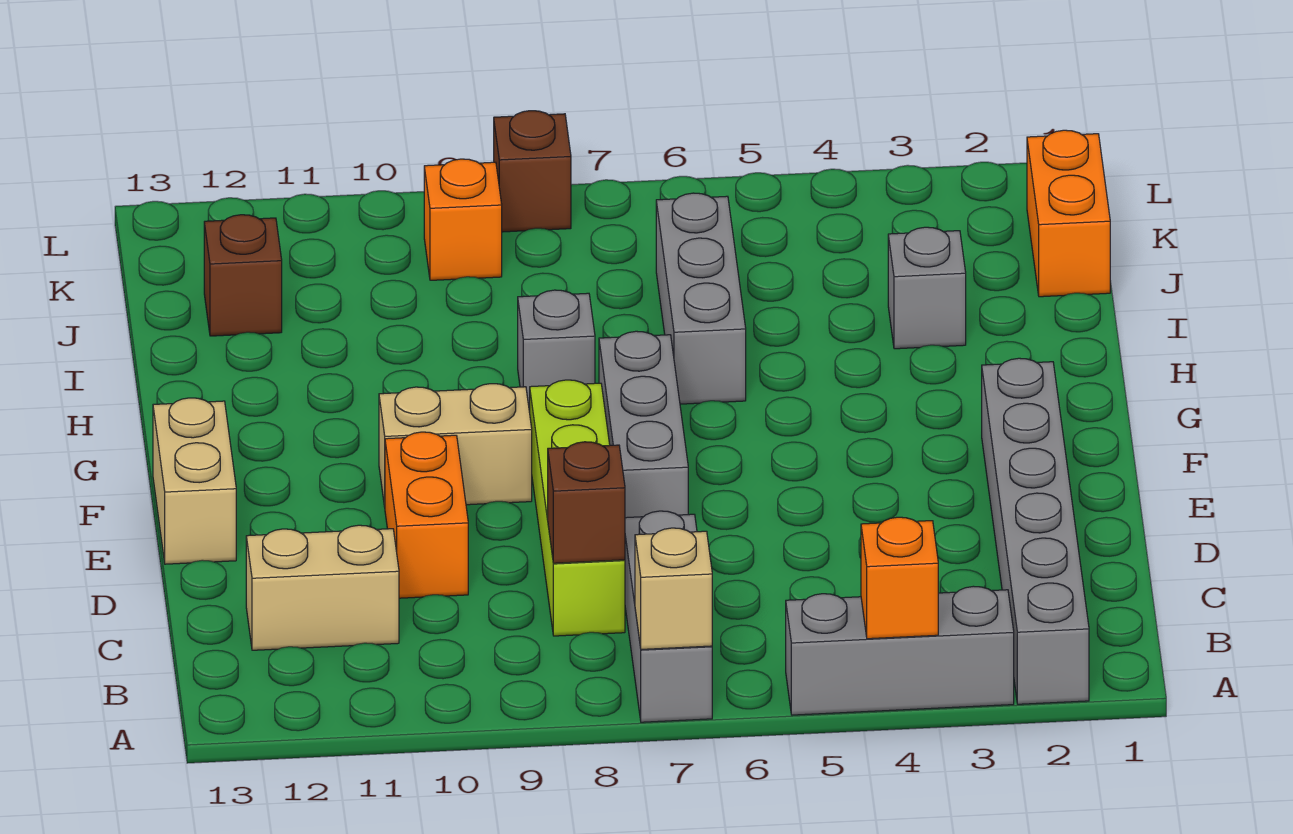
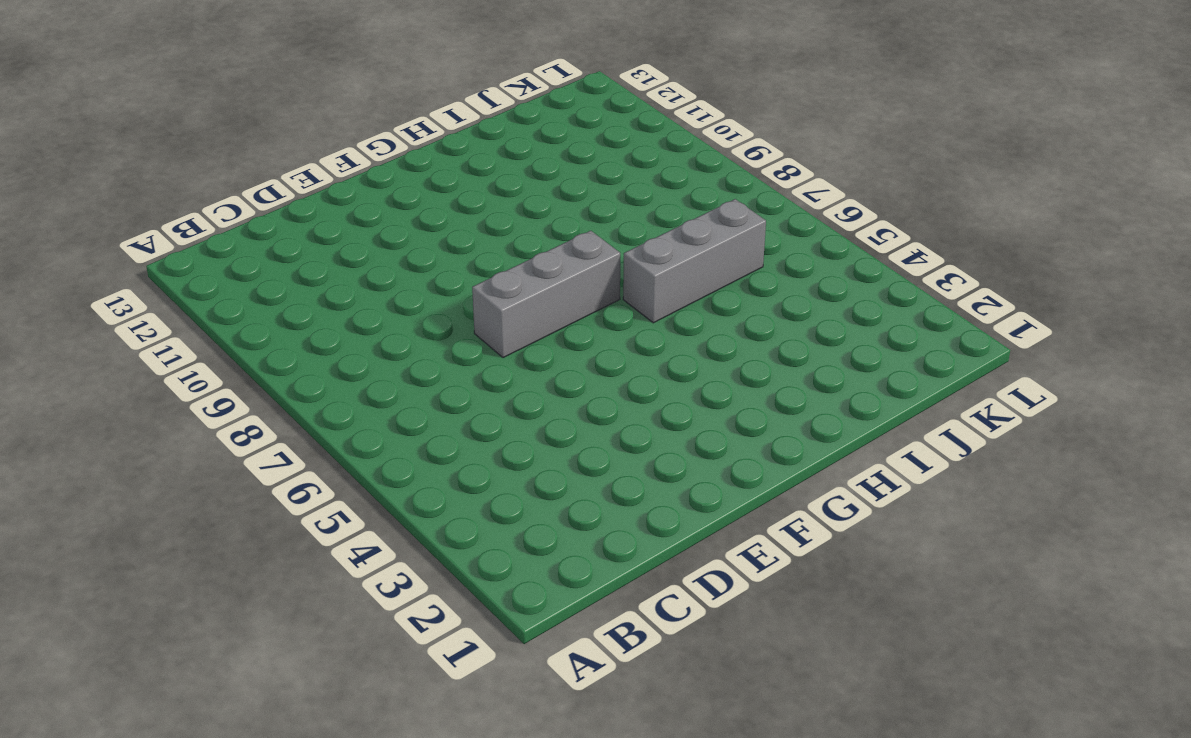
none -> grey brick A2:F2 level 1
none -> grey brick A3:A5 level 1
none -> grey brick A7:C7 level 1

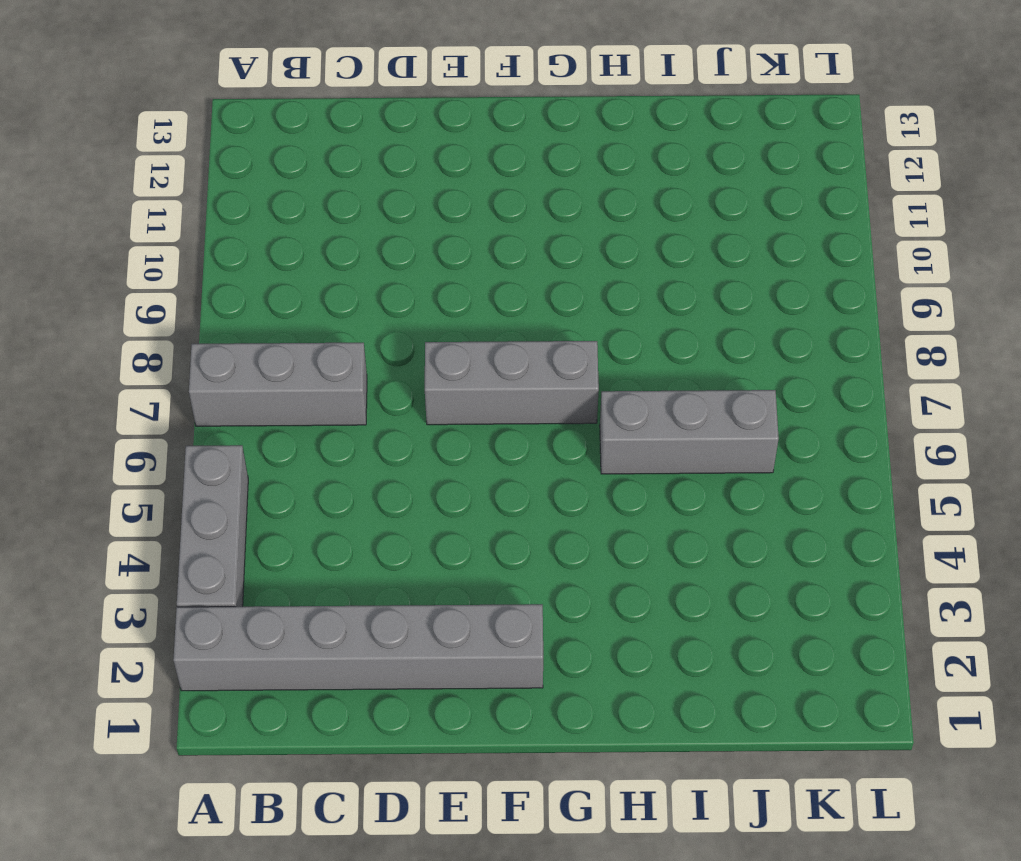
none -> lime brick C8:F8 level 1
none -> tan brick C11:C12 level 1
none -> orange brick D10:E10 level 1

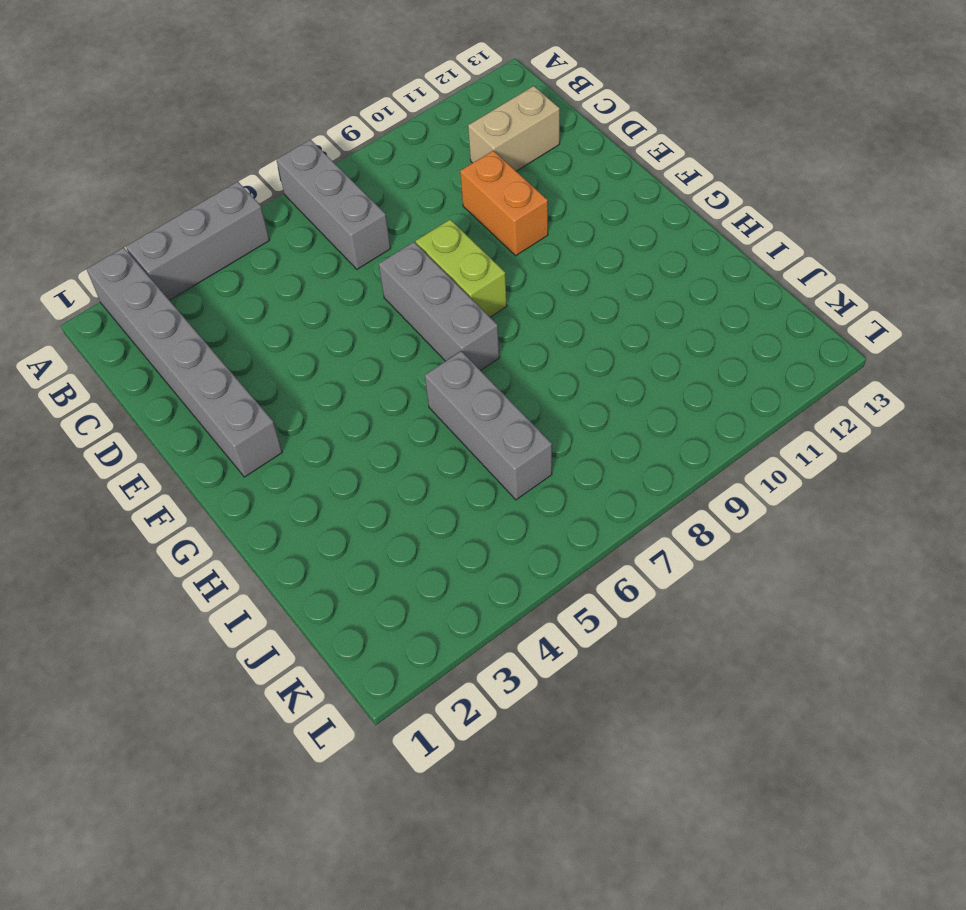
lime brick E8:F8 level 1 -> lime brick C8:F8 level 1
none -> tan brick E13:F13 level 1
none -> tan brick F9:F10 level 1
none -> grey brick H8 level 1

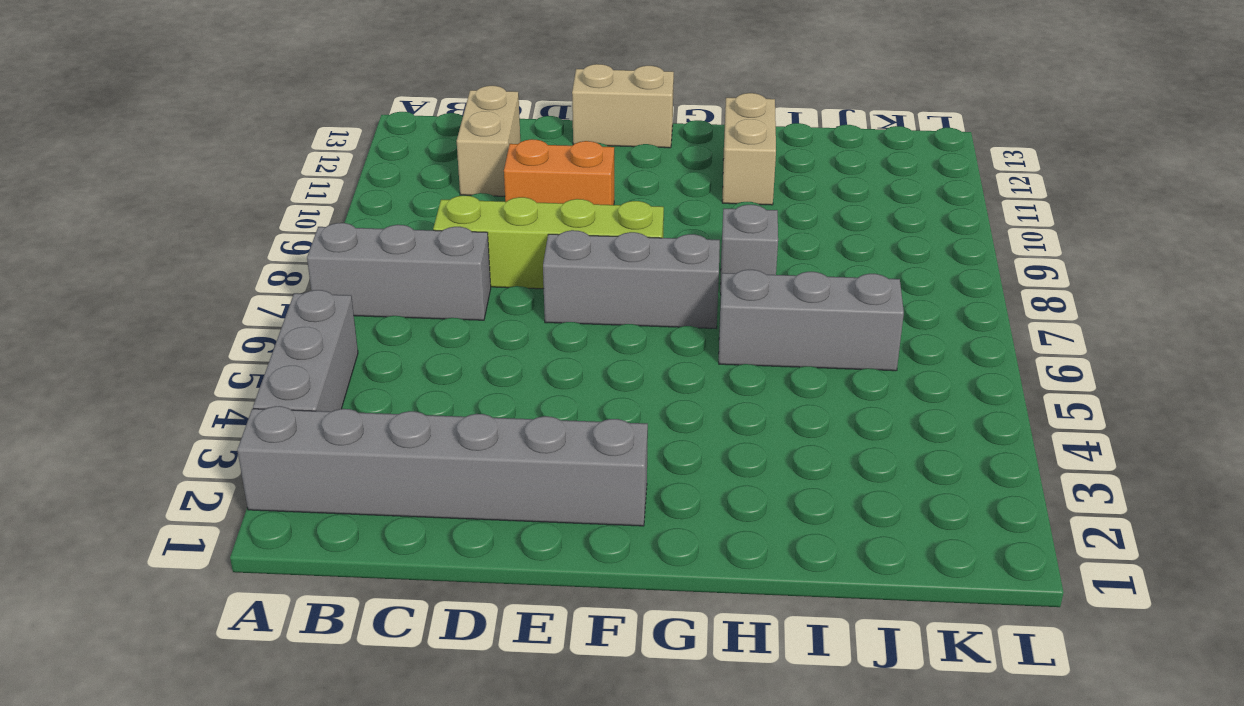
tan brick H11:H12 level 1 -> tan brick F9:F10 level 1
none -> grey brick I3 level 1
none -> orange brick J1:K1 level 1
none -> brown brick J12 level 1

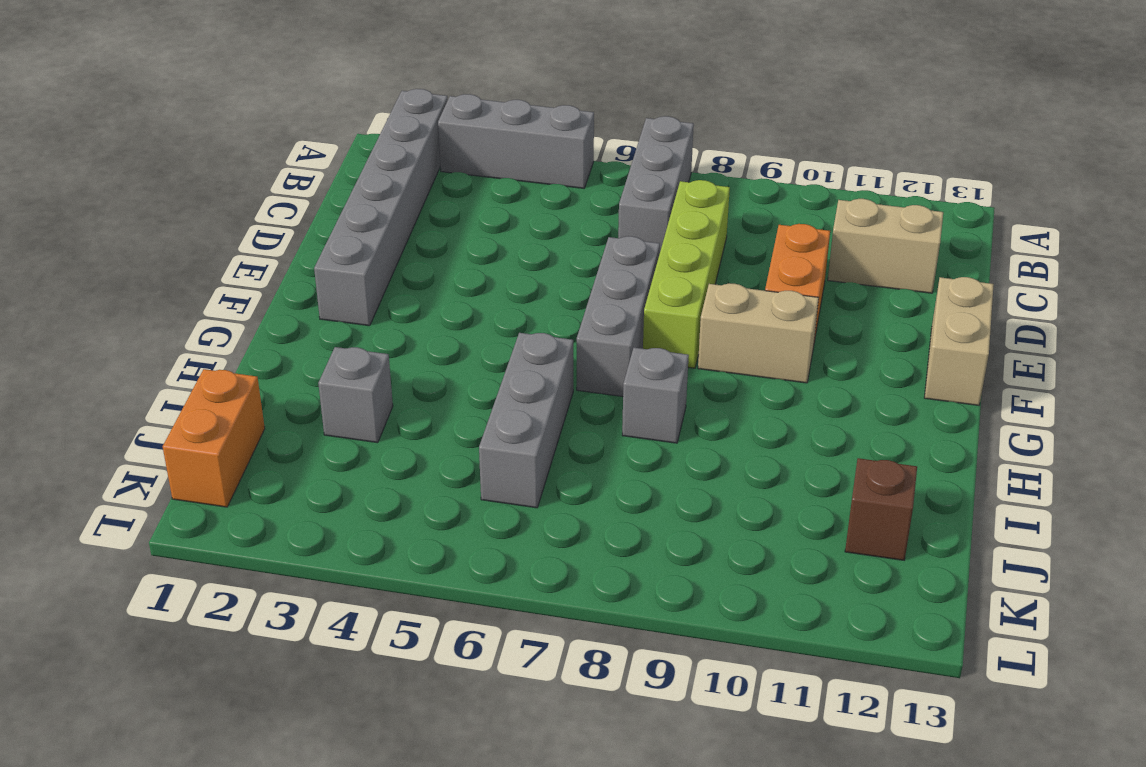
none -> orange brick K9 level 1
none -> brown brick L8 level 1
none -> orange brick A4 level 2

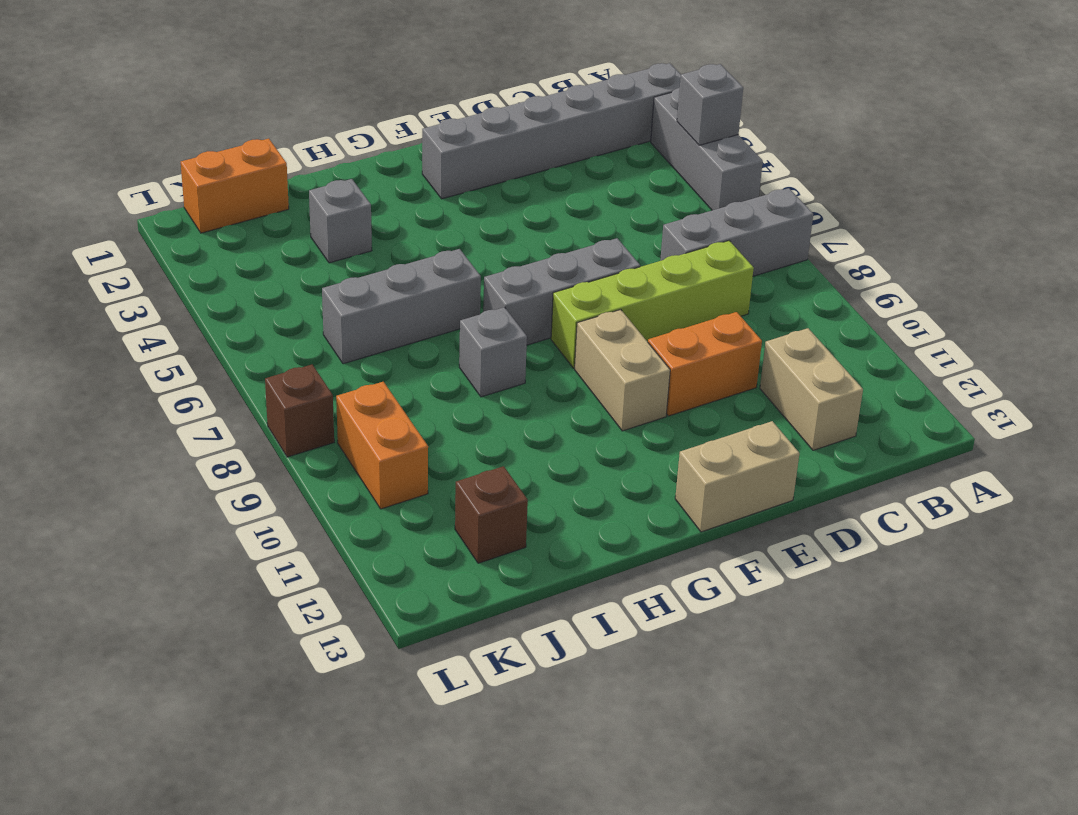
grey brick A4 level 2 -> orange brick A4 level 2
orange brick K9:K10 level 1 -> orange brick K9 level 1
none -> tan brick A7 level 2
none -> brown brick C8 level 2

